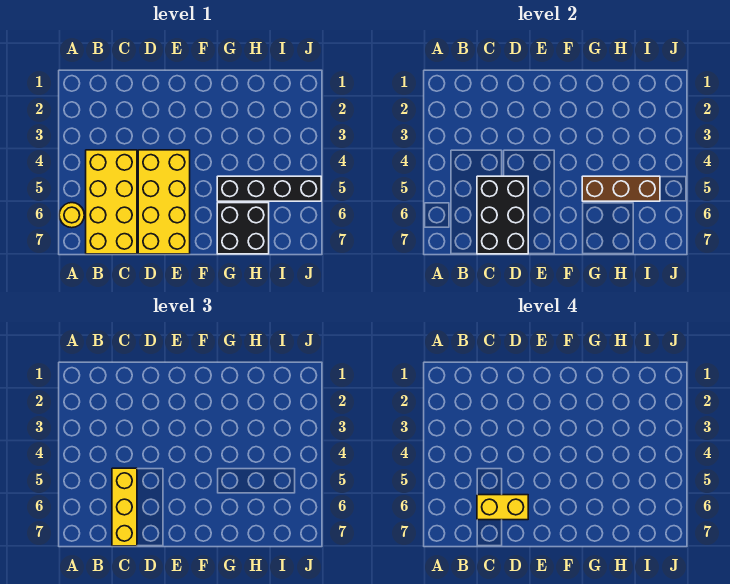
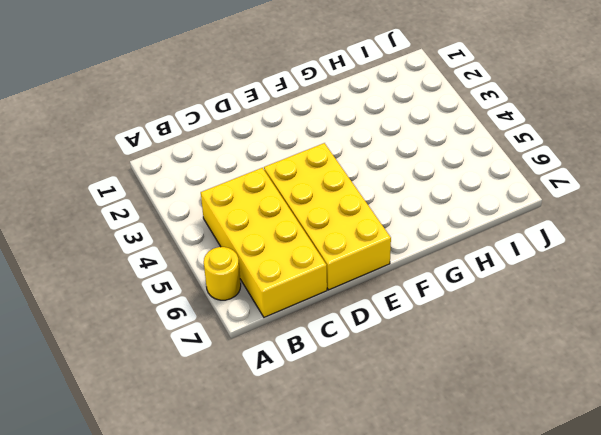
none -> black brick G5:J5 level 1
none -> black brick G6:H7 level 1

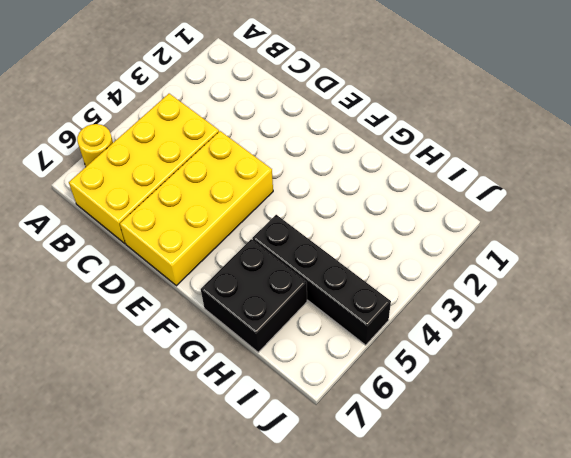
none -> black brick C5:D7 level 2
none -> brown brick G5:I5 level 2

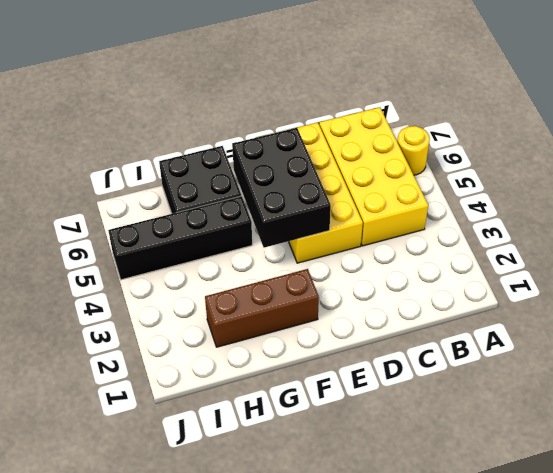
black brick E4:F6 level 2 -> black brick C5:D7 level 2
brown brick F2:H2 level 1 -> brown brick G5:I5 level 2
none -> yellow brick C5:C7 level 3
none -> yellow brick C6:D6 level 4

